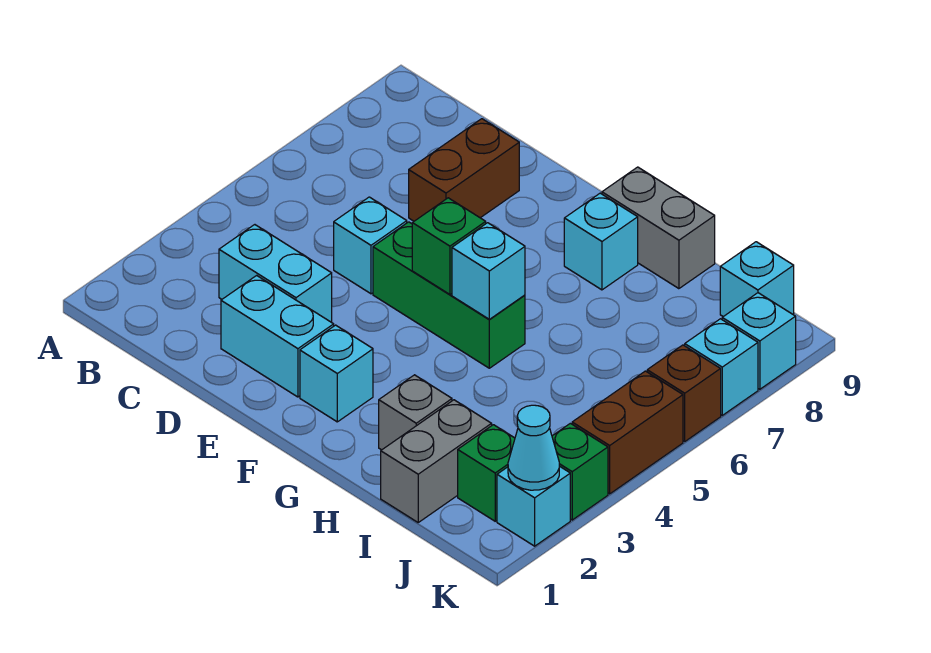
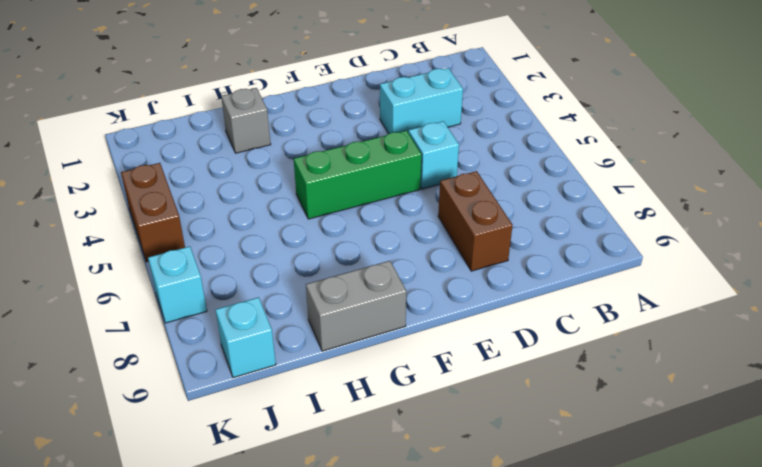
none -> cyan brick D2:E2 level 1
none -> cyan brick F2 level 1
none -> cyan brick G8 level 1

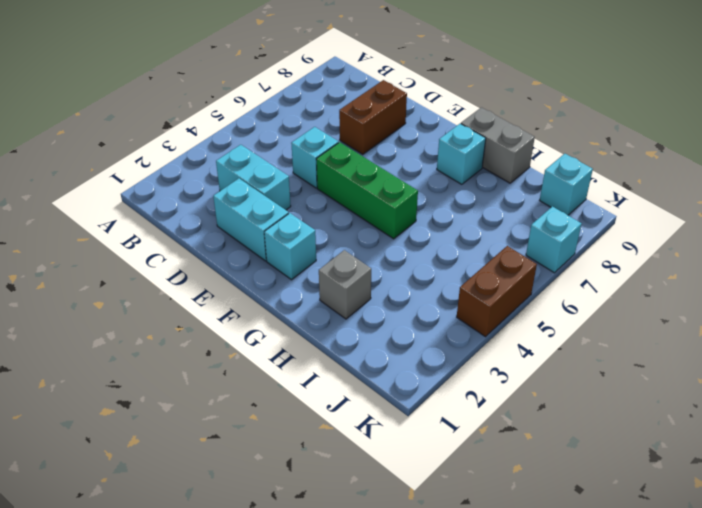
none -> grey brick I1:I2 level 1
none -> green brick J2 level 1
none -> cyan brick K2 level 1

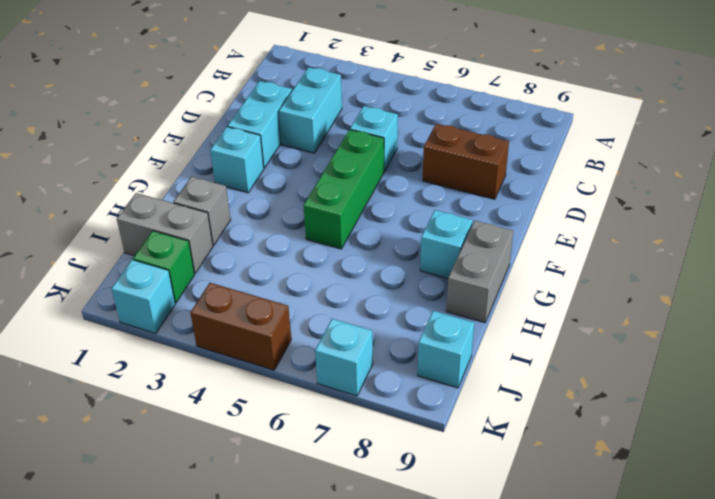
none -> green brick K3 level 1
none -> brown brick K6 level 1
none -> cyan brick K8 level 1

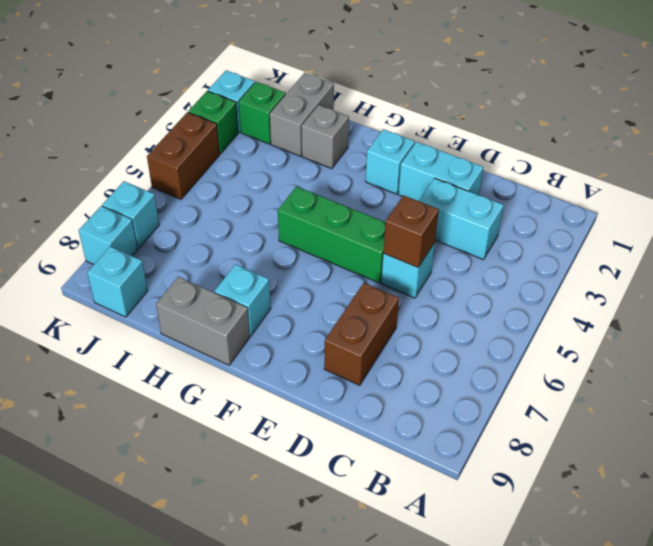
brown brick D5 level 2 -> brown brick K6 level 1
none -> green brick F5 level 2
none -> cyan brick G5 level 2
none -> cyan cone K2 level 2

